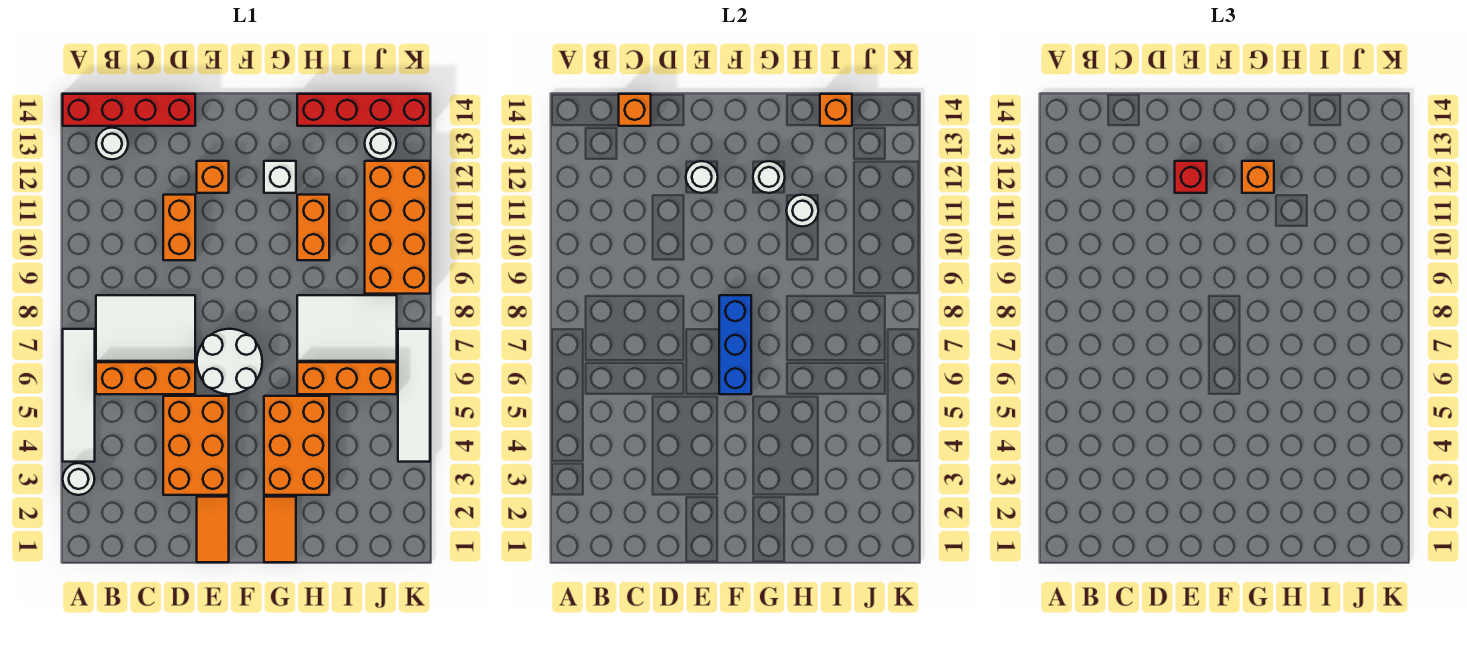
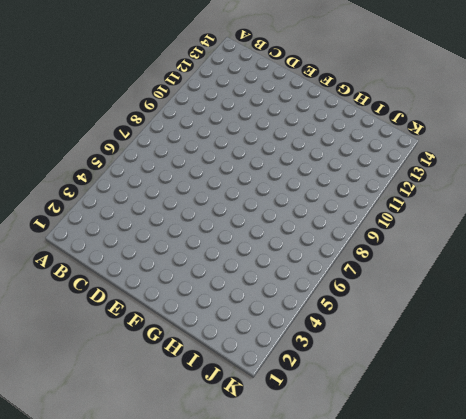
none -> white round brick A3 level 1
none -> white tile A4:A7 level 1
none -> red brick A14:D14 level 1

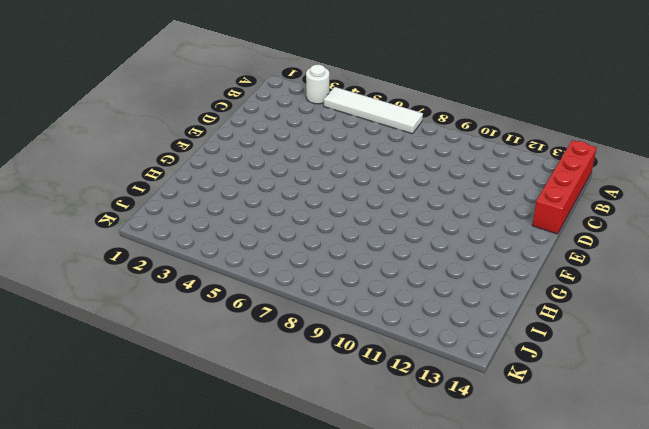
none -> orange brick B6:D6 level 1
none -> white tile B7:D8 level 1
none -> white round brick B13 level 1

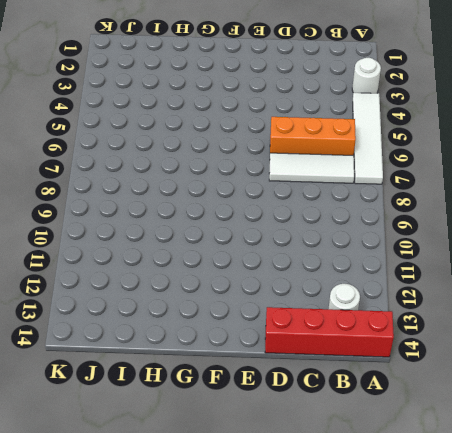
white tile B7:D7 level 1 -> white tile B7:D8 level 1
none -> orange brick D3:E5 level 1
none -> orange brick D10:D11 level 1
none -> orange tile E1:E2 level 1

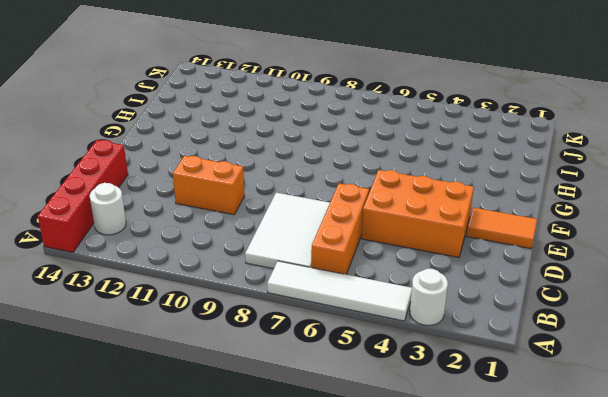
none -> white round brick E6:F7 level 1
none -> orange brick E12 level 1
none -> orange tile G1:G2 level 1

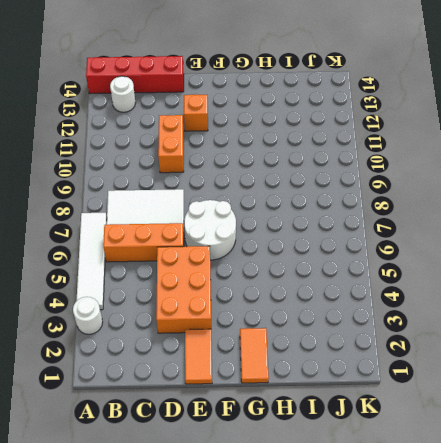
none -> orange brick G3:H5 level 1
none -> white brick G12 level 1
none -> orange brick H6:J6 level 1

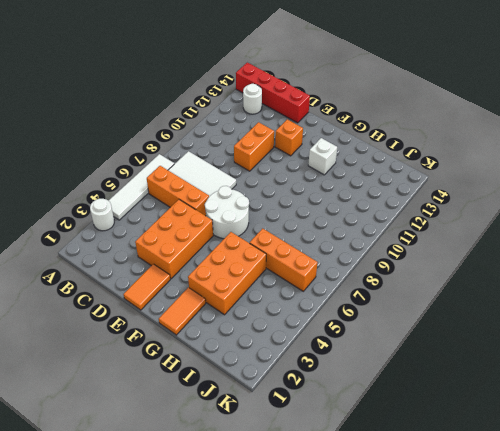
none -> white tile H7:J8 level 1
none -> orange brick H10:H11 level 1
none -> red brick H14:K14 level 1

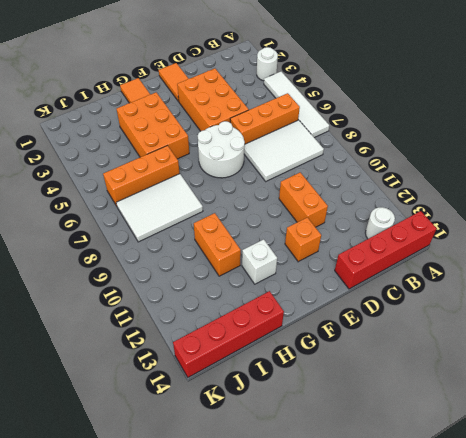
none -> orange brick J9:K12 level 1
none -> white round brick J13 level 1
none -> white tile K4:K7 level 1

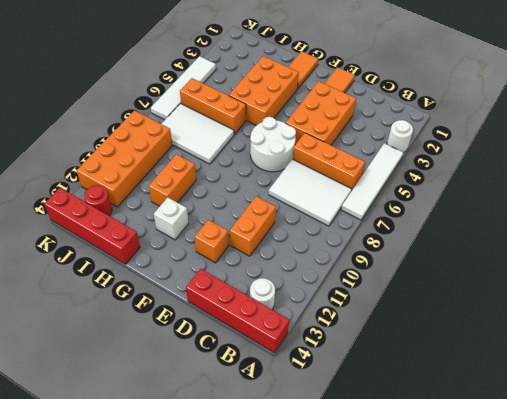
red round brick J13 level 1 -> white round brick J13 level 1
none -> orange brick C14 level 2
none -> white round brick E12 level 2
none -> blue brick F6:F8 level 2

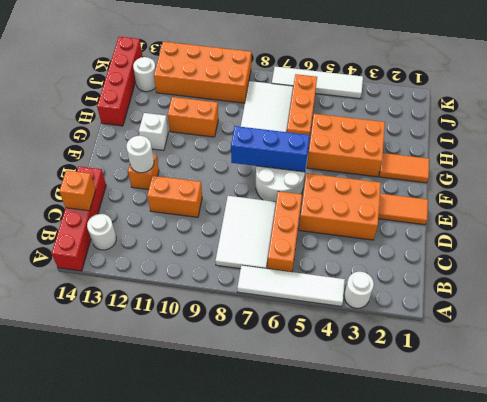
none -> white round brick G12 level 2
none -> white round brick H11 level 2
none -> orange brick I14 level 2

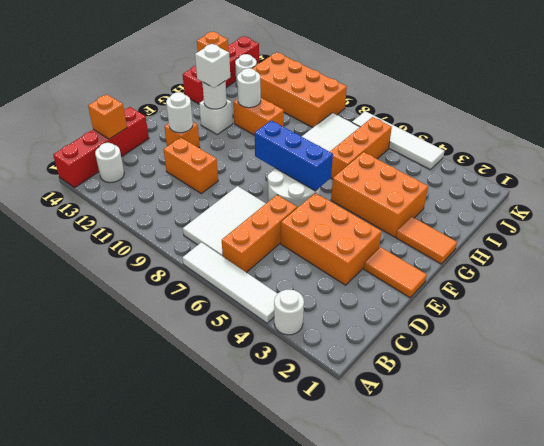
white brick G12 level 3 -> orange brick G12 level 3
none -> red brick E12 level 3

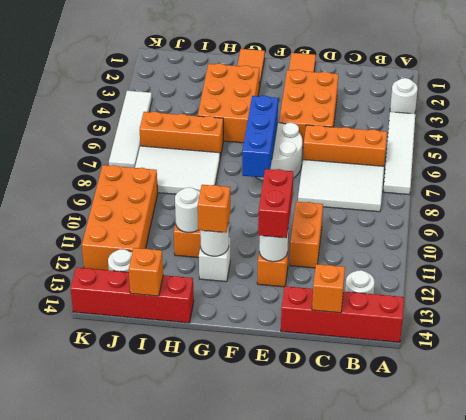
red brick E11:E12 level 3 -> red brick E12 level 3

